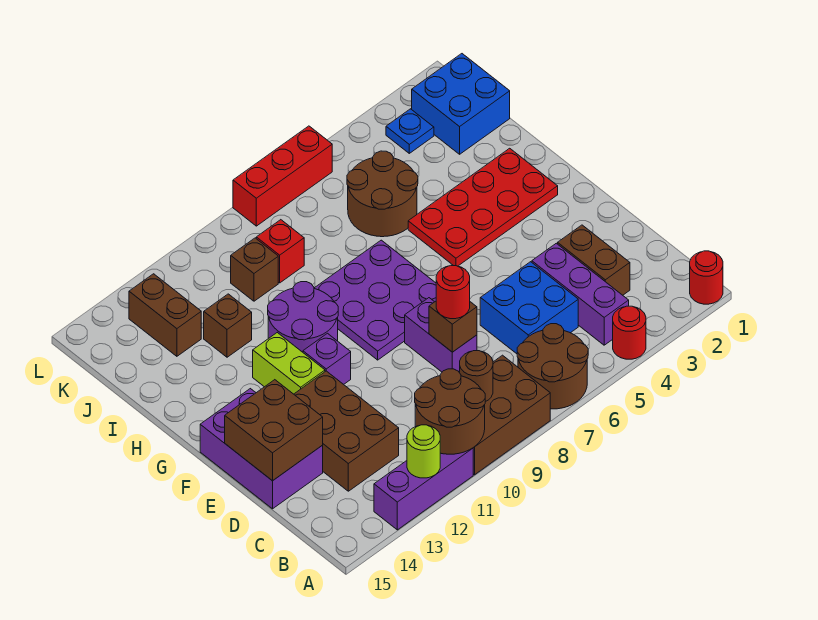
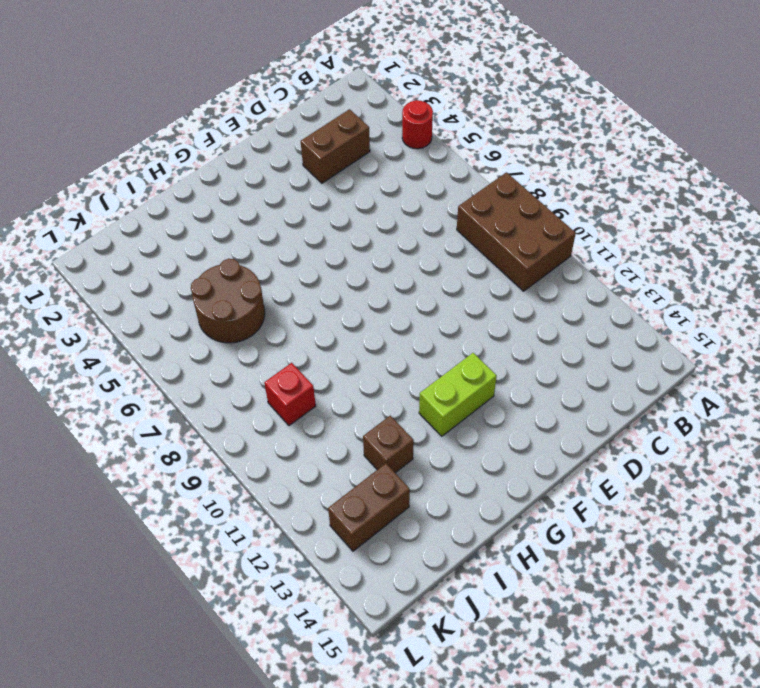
none -> red round brick A1 level 1
none -> brown round brick A6:B7 level 1
none -> purple brick A11:A13 level 1
none -> purple brick B4:D4 level 1

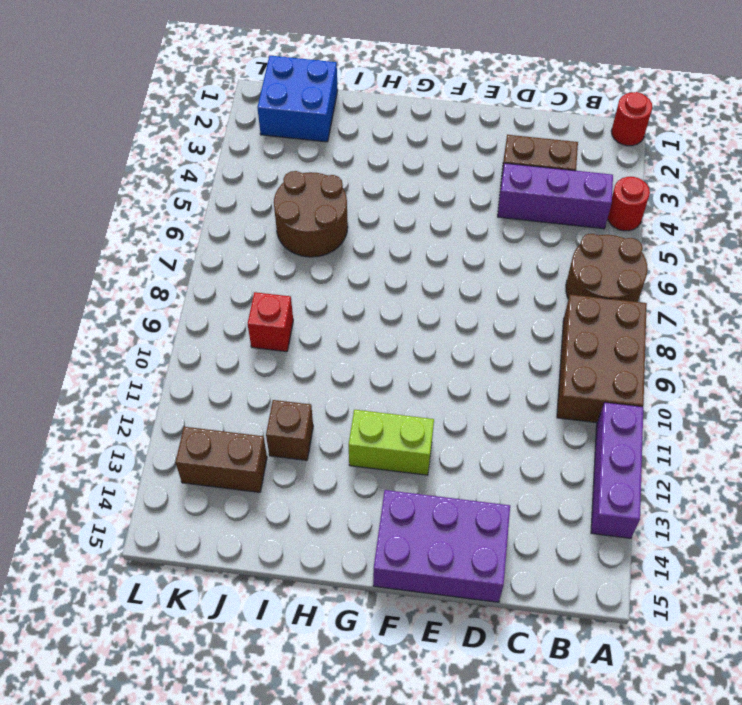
none -> blue brick C5:D6 level 1
none -> brown brick C12:E13 level 1
none -> purple brick D8:E8 level 1
none -> purple plate F7:H9 level 1

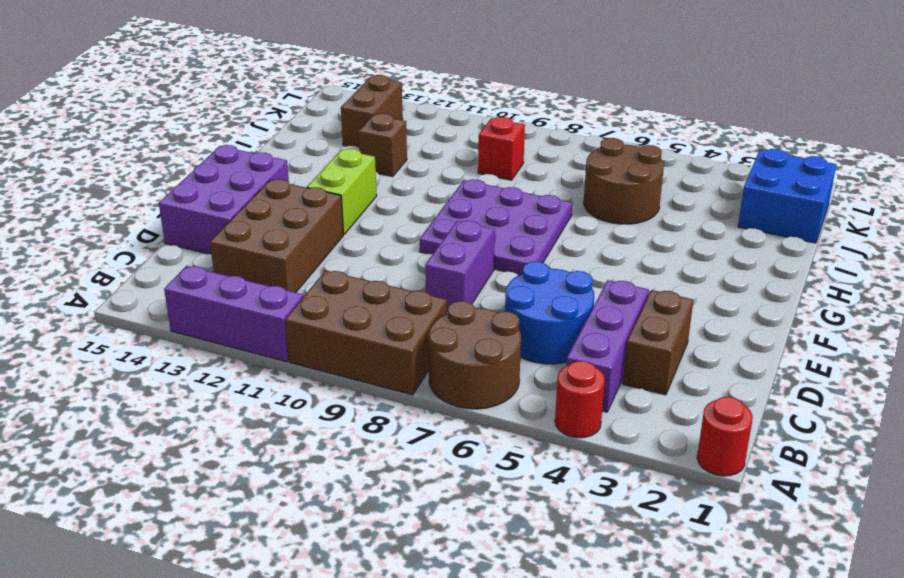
blue round brick C5:D6 level 1 -> blue brick C5:D6 level 1
none -> purple brick F11 level 1
none -> red plate G2:H5 level 1
none -> purple round brick G10:H11 level 1
none -> brown brick J10 level 1

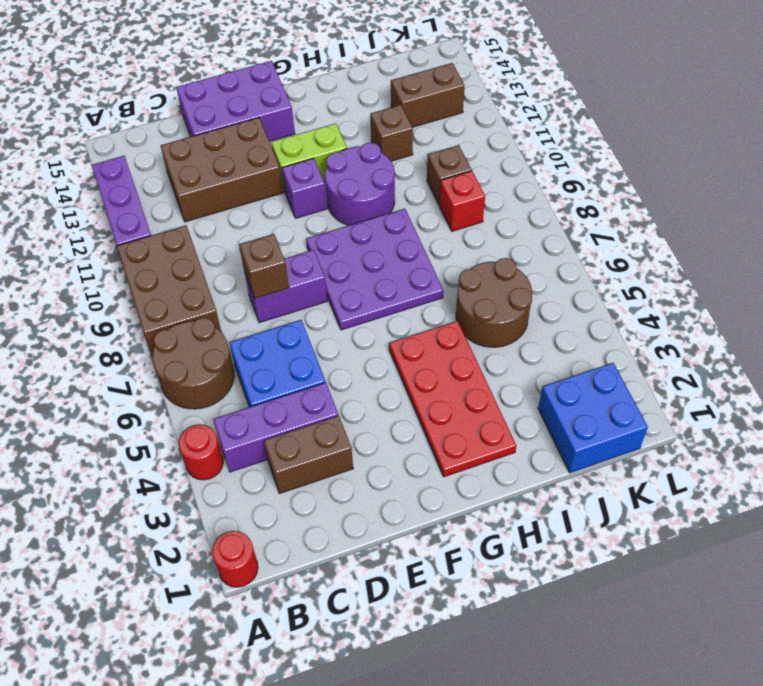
none -> blue plate K3 level 1
none -> red brick L6:L8 level 1
none -> brown round brick A10:B11 level 2
none -> lime round brick A12 level 2

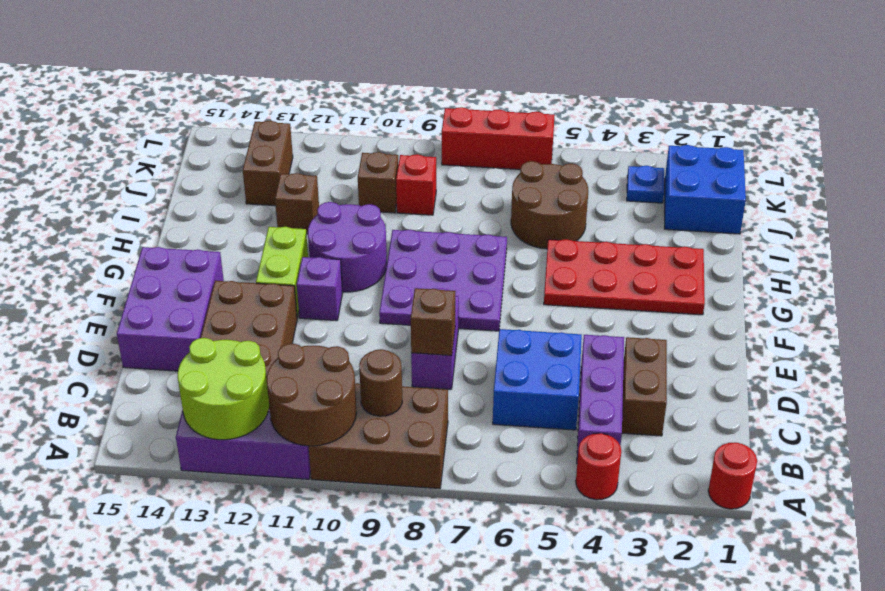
lime round brick A12:B13 level 2 -> lime round brick A12 level 2
none -> brown round brick A6:B7 level 1
none -> brown brick D14:E15 level 2
none -> red round brick D8 level 3

